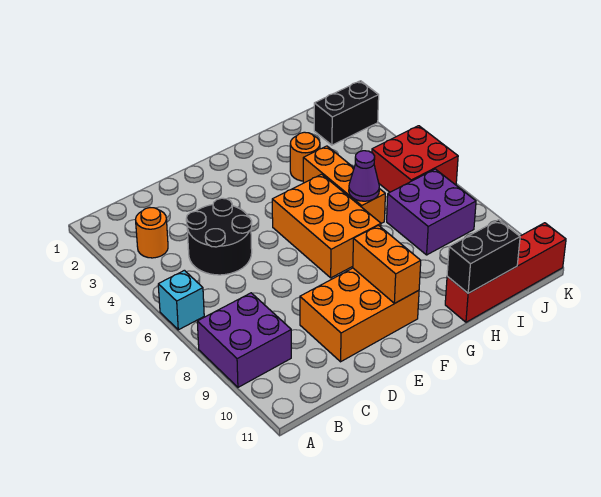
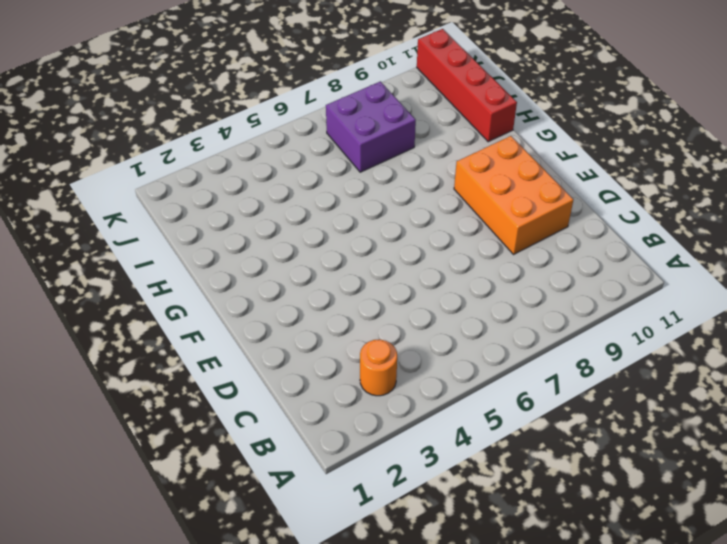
none -> cyan brick A6 level 1
none -> purple brick A8:B9 level 1
none -> black round brick C4:D5 level 1

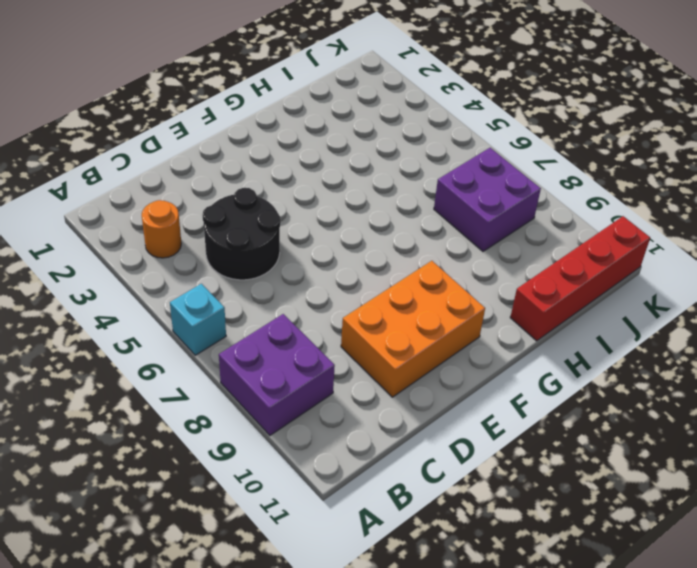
none -> orange brick F5:G7 level 1
none -> orange round brick H3 level 1
none -> orange brick H4:H6 level 1

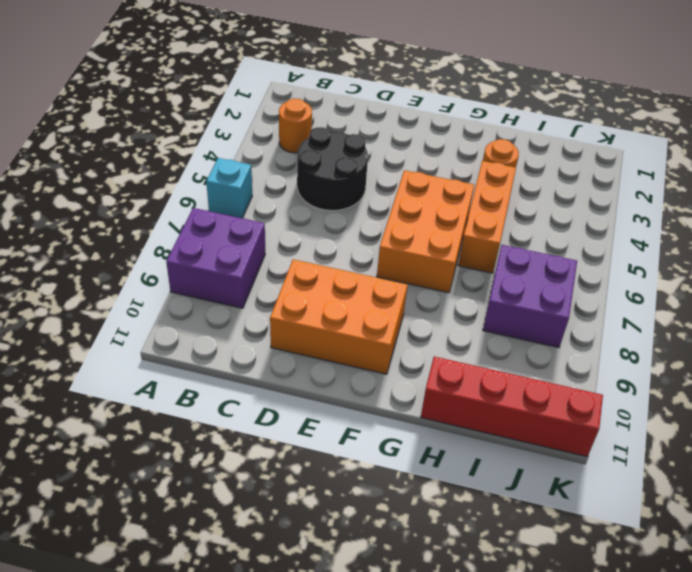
none -> black brick J2:K2 level 1
none -> red brick J5:K6 level 1
none -> orange brick F9:F10 level 2

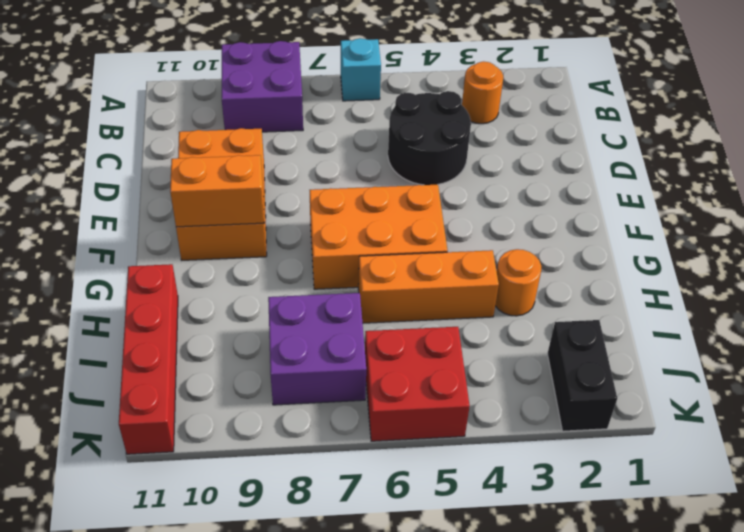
none -> purple cone H6 level 2
none -> black brick H11:I11 level 2

